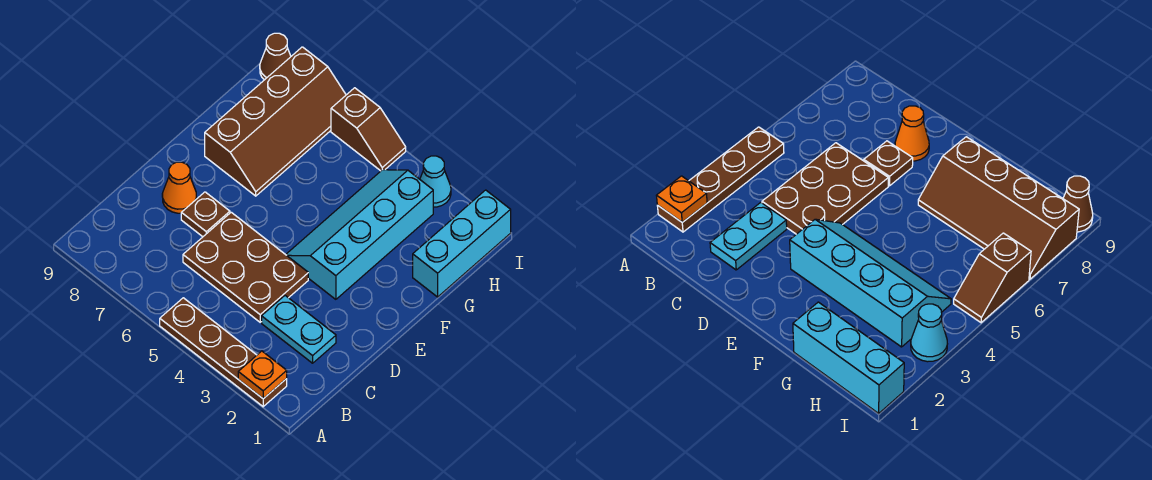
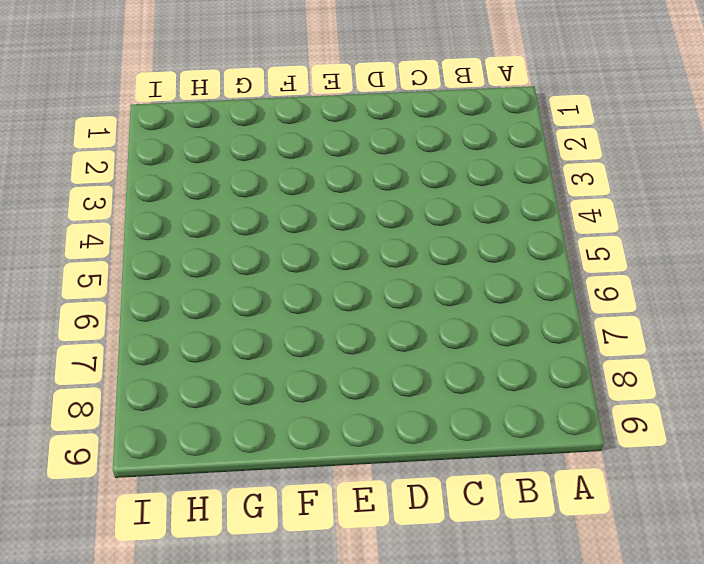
none -> brown plate A2:A5 level 1
none -> cyan plate C2:C3 level 1
none -> brown plate C4:D6 level 1

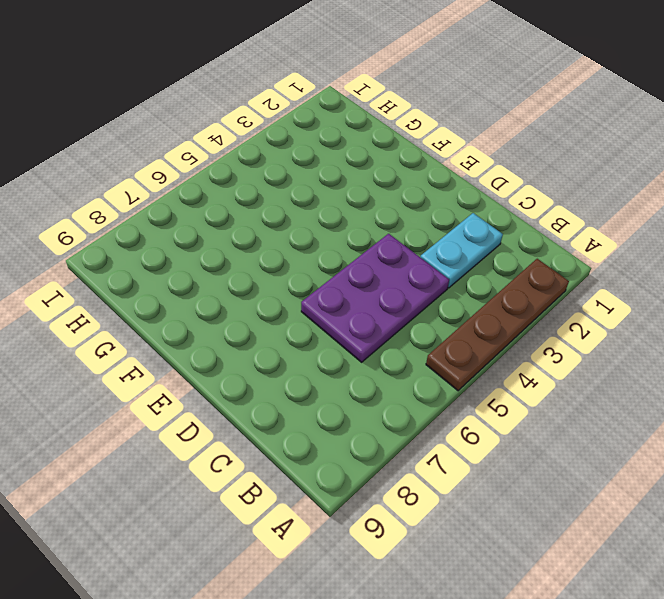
purple plate C4:D6 level 1 -> brown plate C4:D6 level 1
none -> brown plate D7 level 1
none -> orange cone D8 level 1
none -> cyan slope E3:H4 level 1 top 3

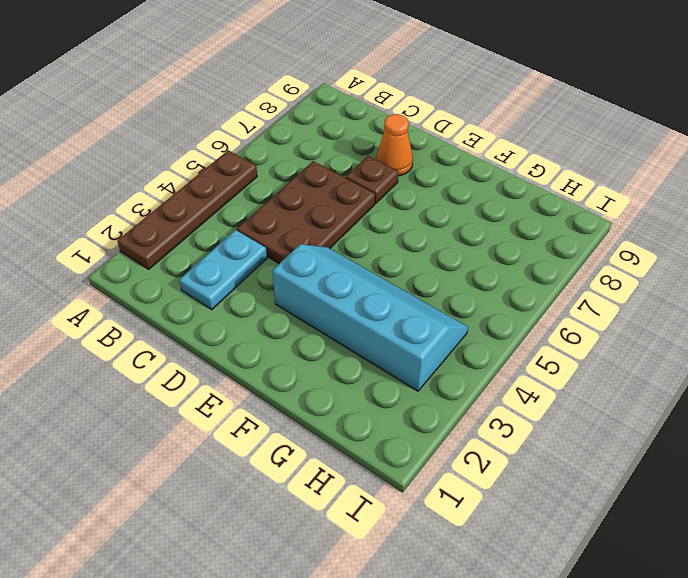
none -> brown slope F7:I8 level 1 top 8
none -> cyan brick G1:I1 level 1
none -> cyan cone I3 level 1

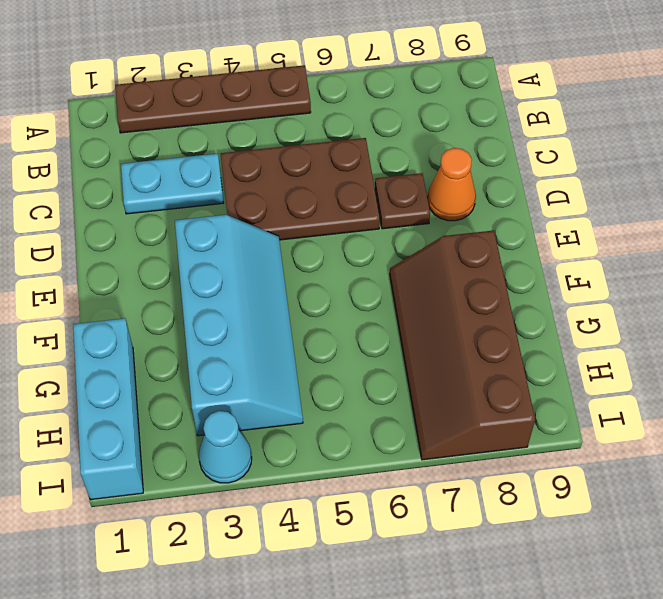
none -> brown slope I5:I6 level 1 top 6
none -> brown cone I9 level 1
none -> orange plate A2 level 2

